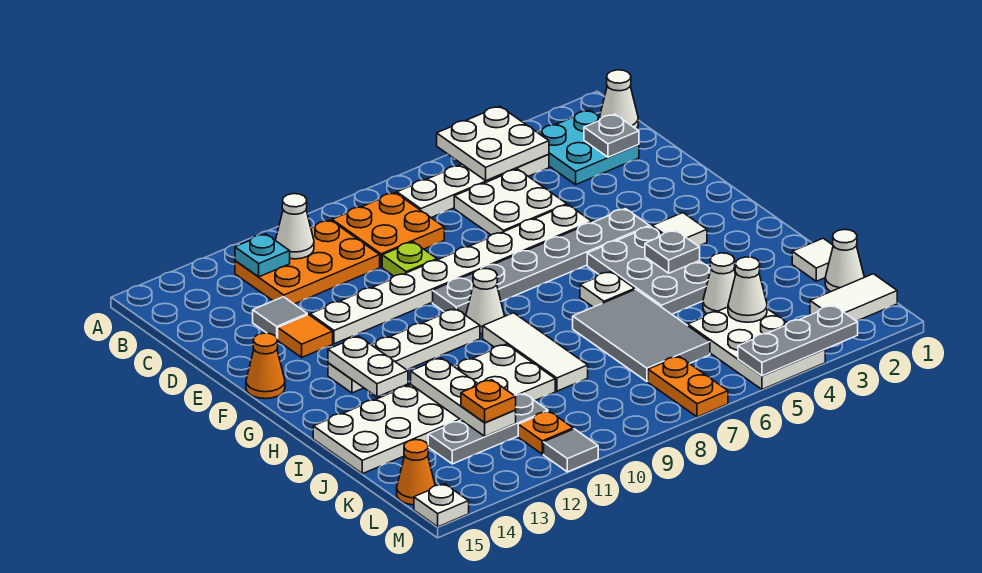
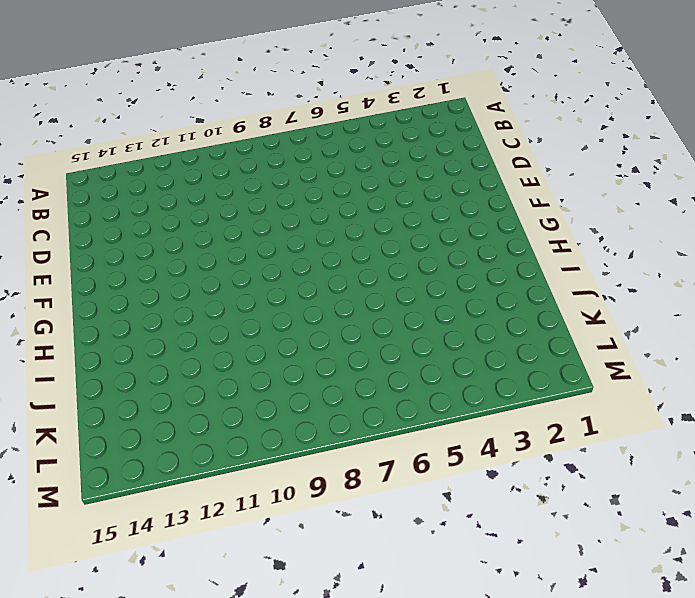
none -> white cone B1 level 1
none -> cyan plate B2:C3 level 1
none -> white plate B4:B7 level 1
none -> orange plate B8:C9 level 1

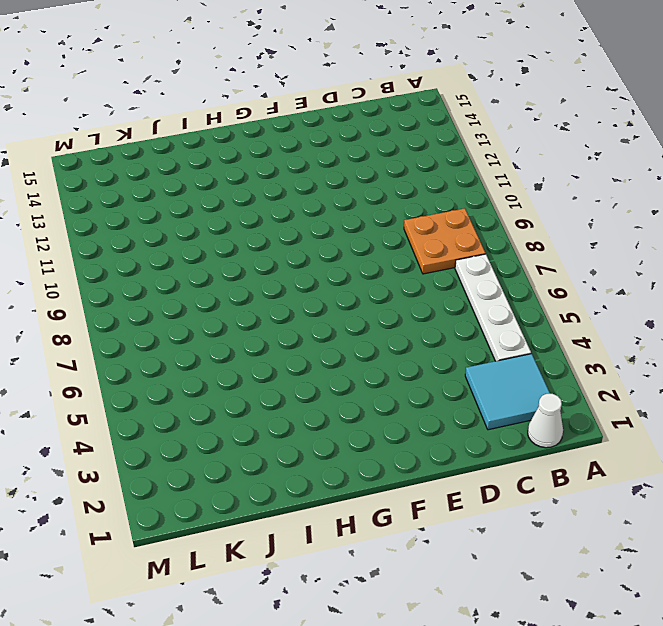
cyan tile B2:C3 level 1 -> cyan plate B2:C3 level 1
none -> orange plate B10:C12 level 1
none -> white plate C5:D6 level 1
none -> lime plate D9 level 1
none -> grey tile D13 level 1

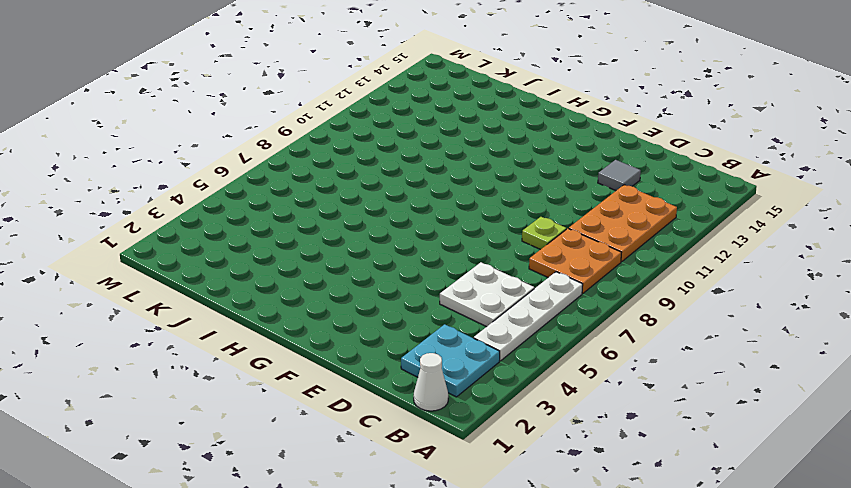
none -> white plate E5:E12 level 1
none -> orange tile E13 level 1
none -> grey plate F4:F9 level 1
none -> orange cone F15 level 1

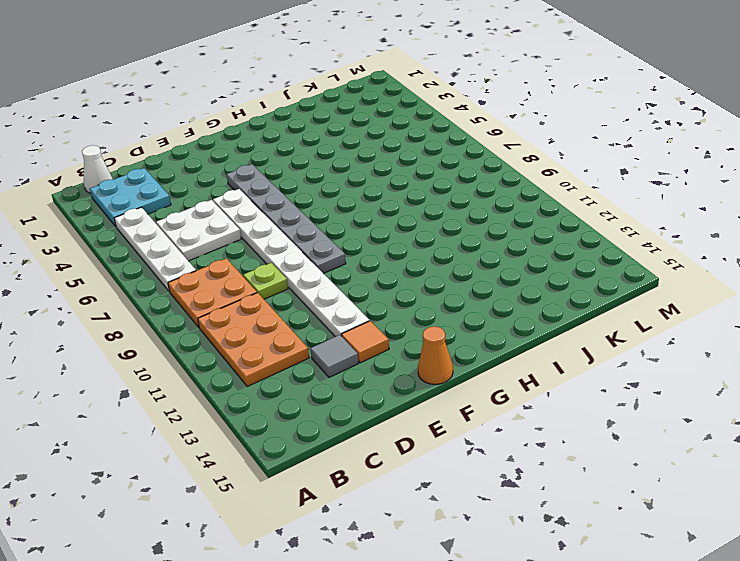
none -> white tile G3 level 1
none -> grey plate G4:I5 level 1
none -> white cone G9 level 1
none -> white plate G10:G13 level 1

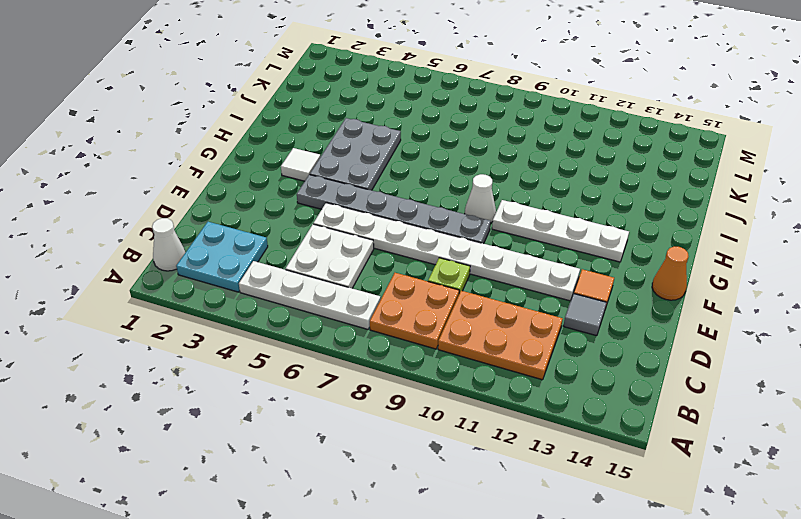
none -> white plate H6 level 1
none -> white tile H9:J9 level 1
none -> grey tile I6:K7 level 1
none -> white plate I10:J15 level 1

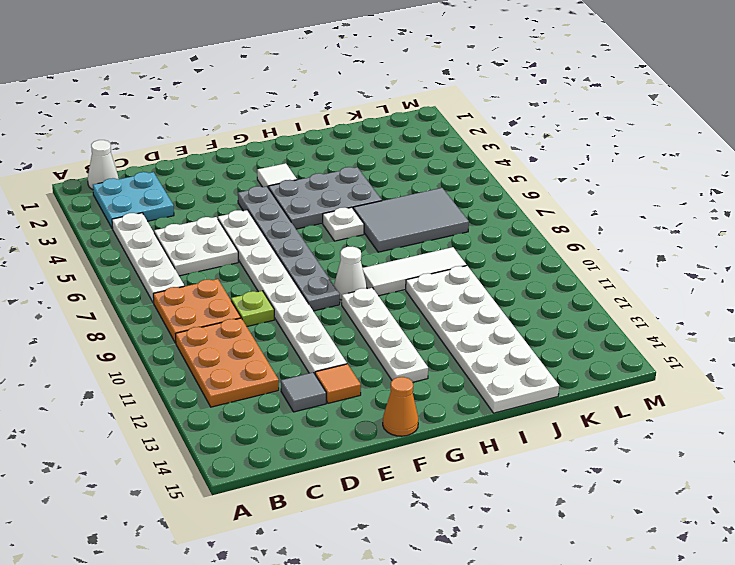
none -> white tile J1 level 1
none -> white cone J4 level 1
none -> white cone K1 level 1
none -> white plate K4:M5 level 1

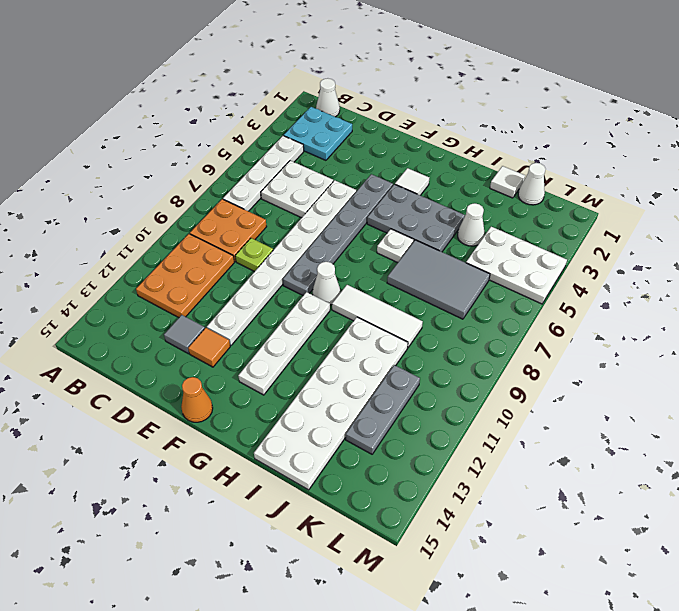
none -> white tile L1:L2 level 1
none -> orange plate L7:M7 level 1
none -> orange plate L11 level 1
none -> orange cone L15 level 1

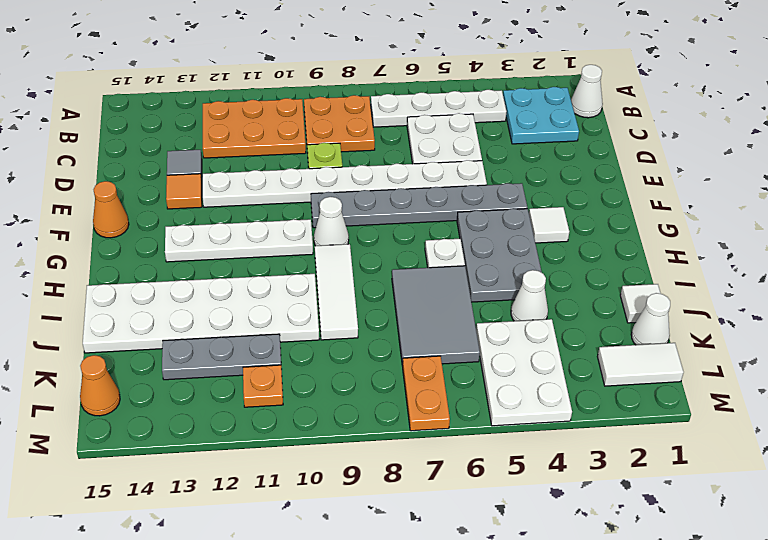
none -> grey tile M11 level 1
none -> white plate M15 level 1
none -> white plate A4:B5 level 2
none -> white cone B11 level 2

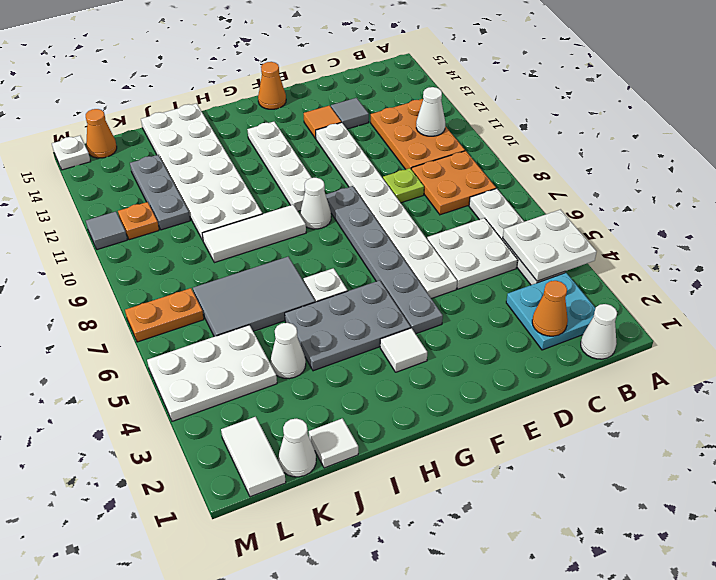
orange cone C2 level 2 -> grey plate C2 level 2
none -> cyan plate B12 level 2
none -> white plate G13:H13 level 2
none -> grey plate H4 level 2
none -> white plate I12:K12 level 2

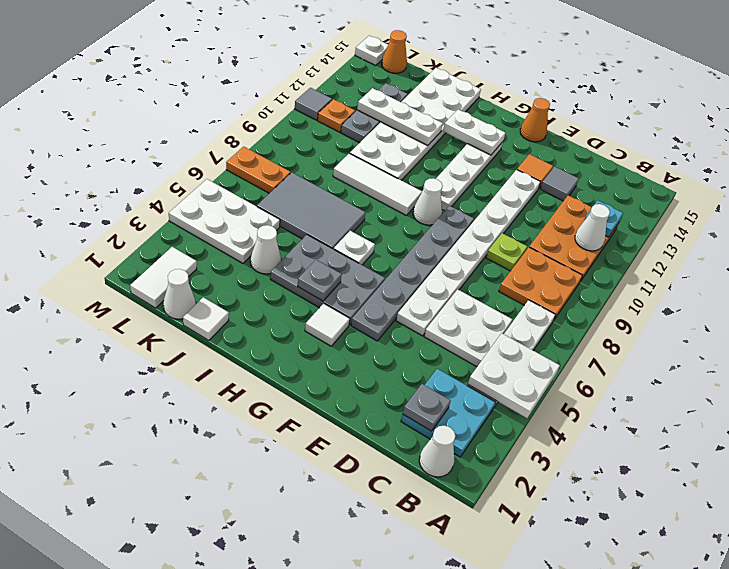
none -> white cone K4 level 2
none -> grey plate M3:M5 level 2
none -> orange plate K12 level 3

